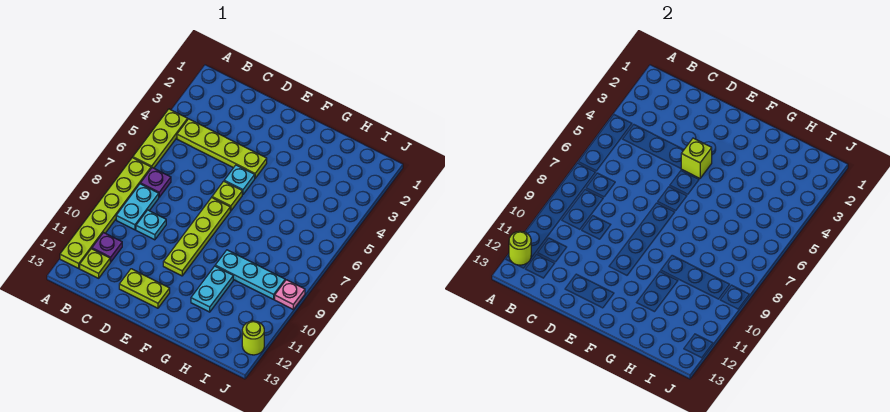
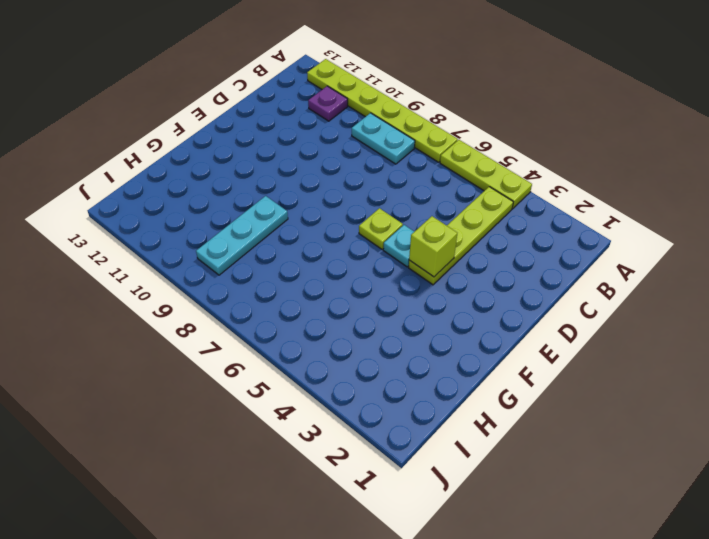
none -> purple plate B7 level 1
none -> lime plate B12 level 1
none -> cyan plate C9 level 1

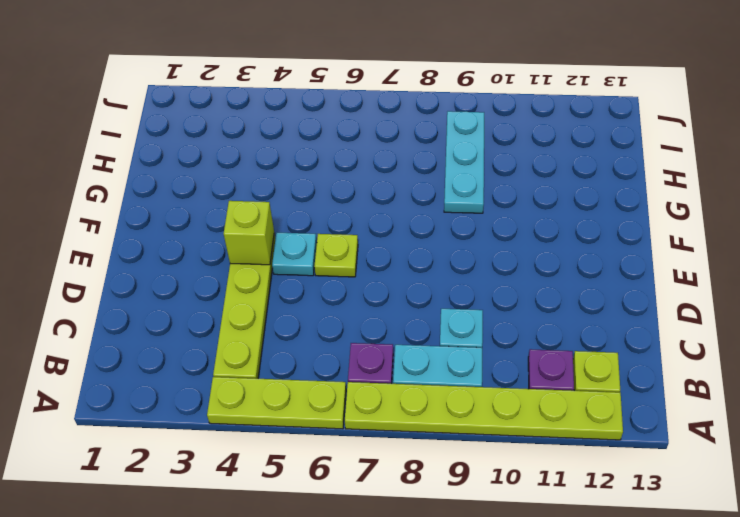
none -> lime plate D12:E12 level 1
none -> lime plate E7:E10 level 1
none -> cyan plate G10:G11 level 1

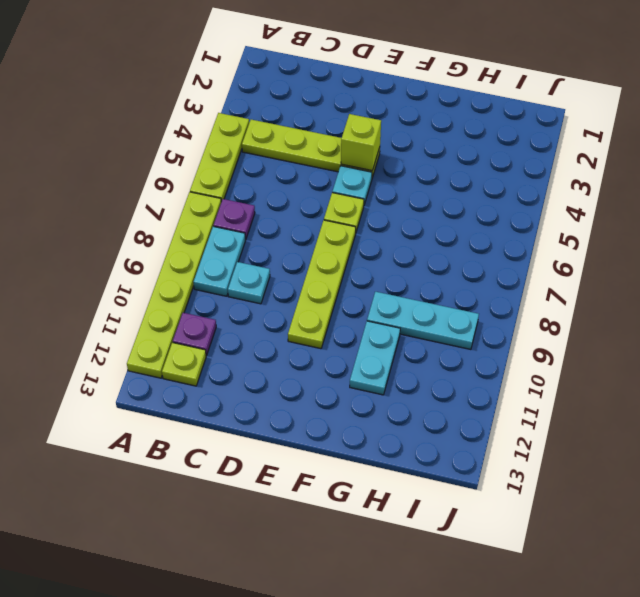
none -> lime plate D12:E12 level 1
none -> pink plate J9 level 1
none -> lime round brick J12 level 1

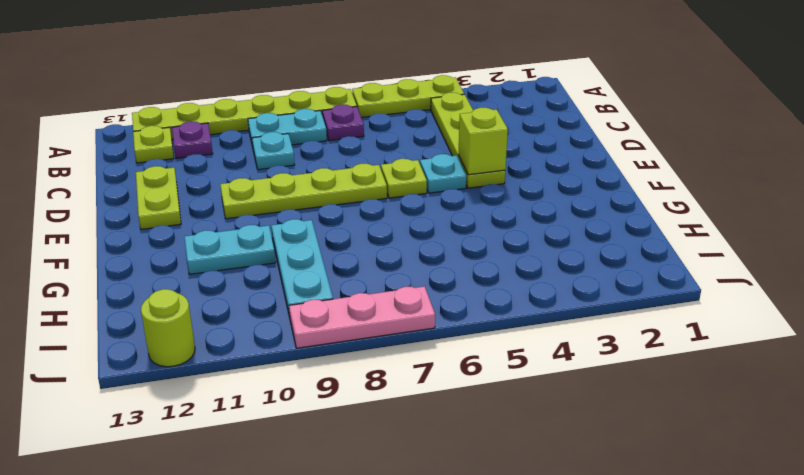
pink plate J7:J9 level 1 -> pink plate J9 level 1
none -> lime round brick A12 level 2

